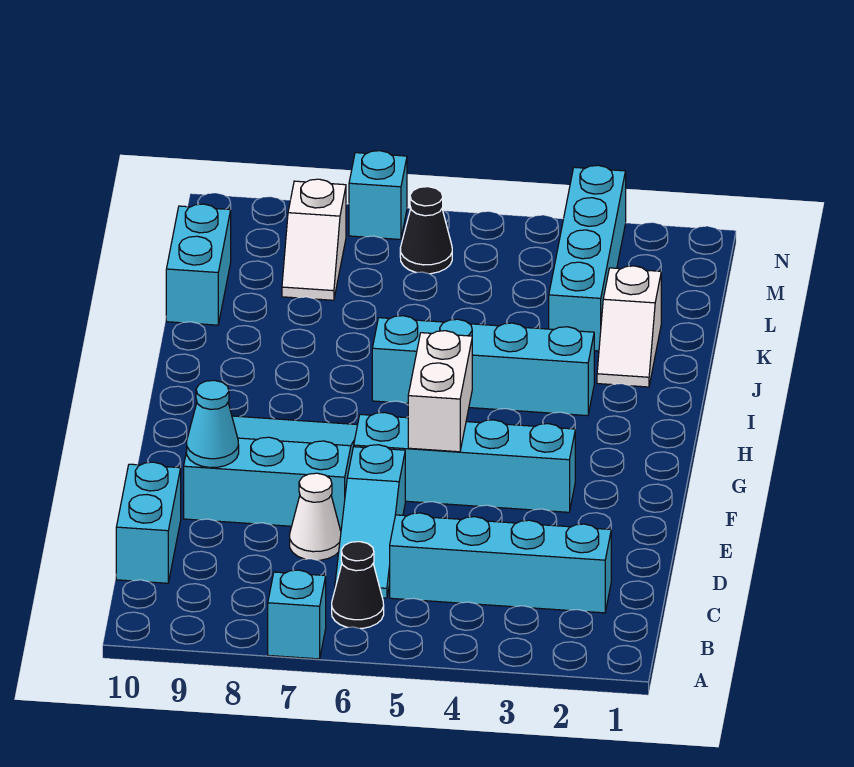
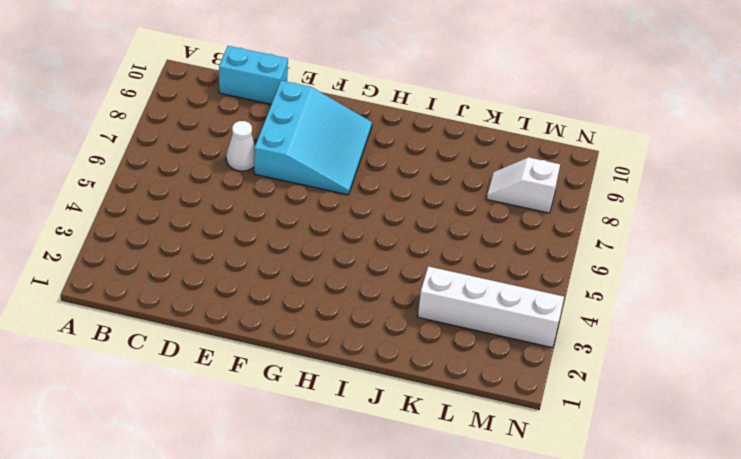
white brick K3:N3 level 1 -> cyan brick K3:N3 level 1
none -> cyan brick A7 level 1
none -> black cone B6 level 1
none -> cyan brick C2:C5 level 1

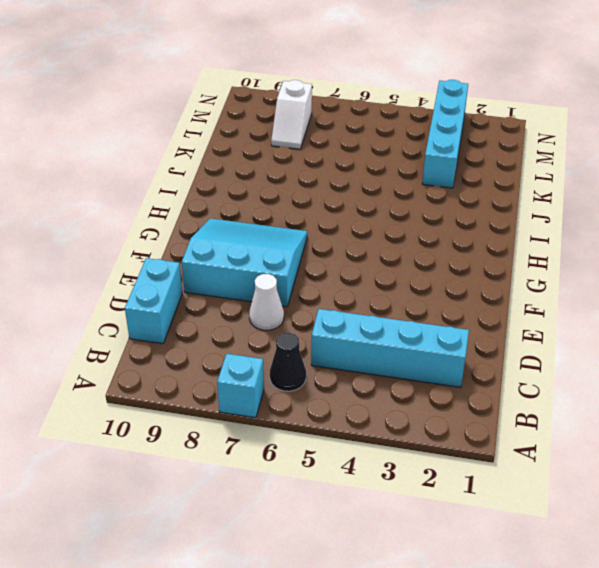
none -> cyan slope C6:E6 level 1 top E
none -> cyan brick F3:F6 level 1
none -> cyan brick I3:I6 level 1

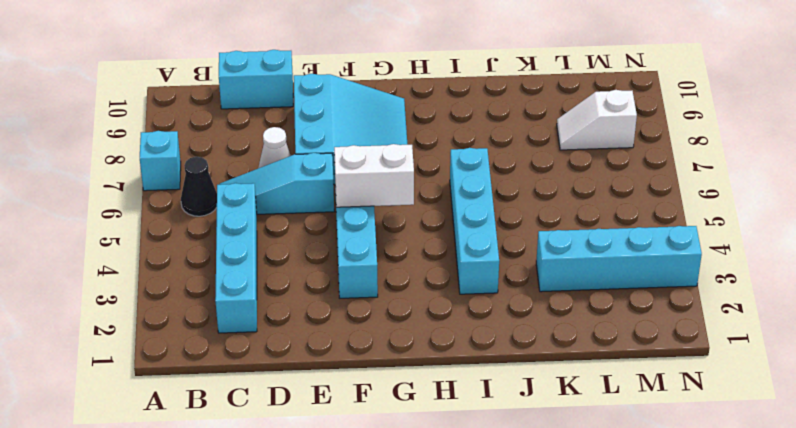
none -> white slope J2:K2 level 1 top K
none -> cyan brick K10:L10 level 1
none -> black cone M6 level 1

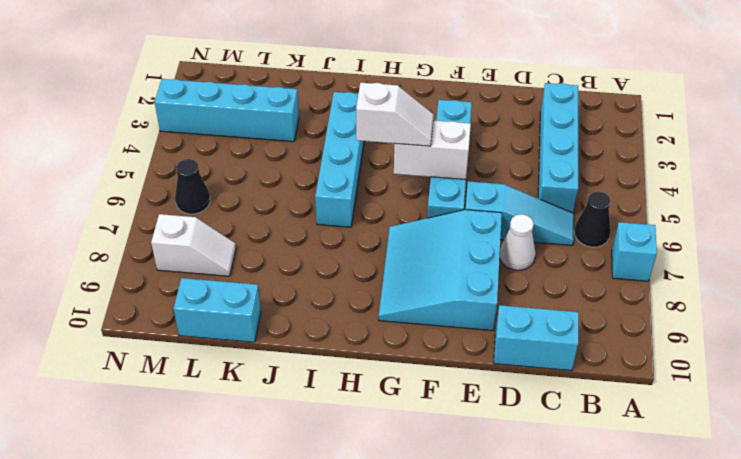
white slope G5:H5 level 3 top H -> white slope J2:K2 level 1 top K
none -> cyan brick N7 level 1
none -> cyan cone E9 level 2

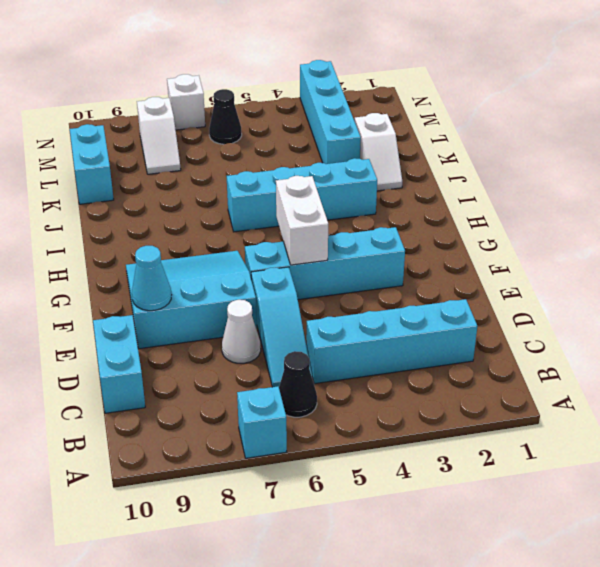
white brick N7 level 1 -> cyan brick N7 level 1

